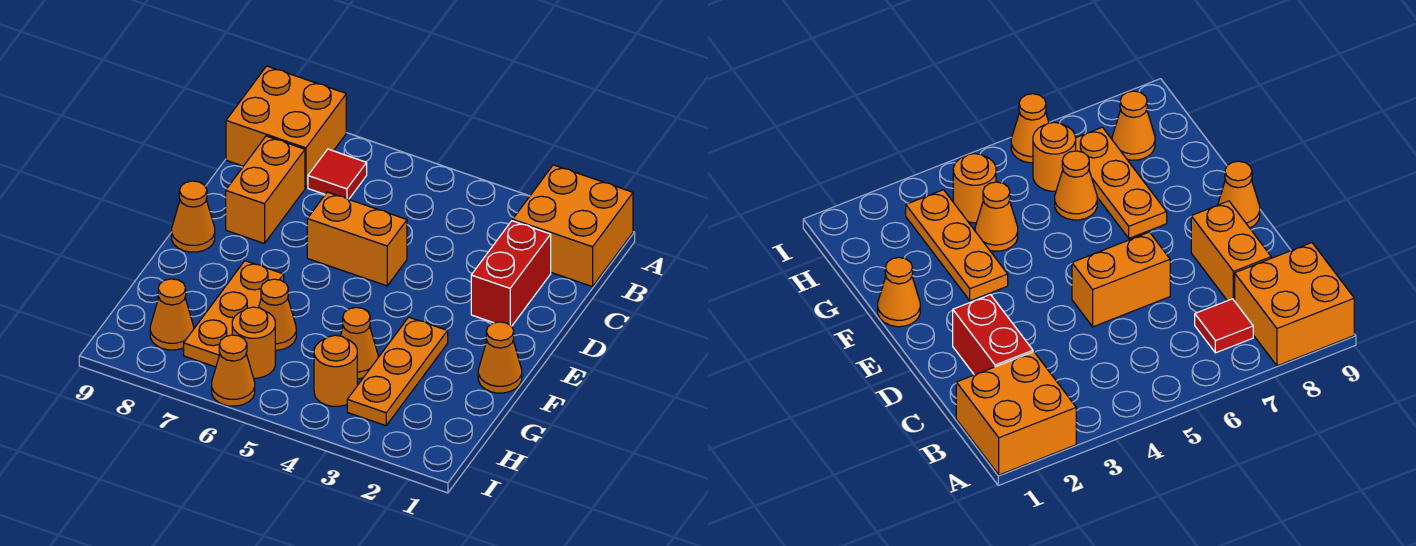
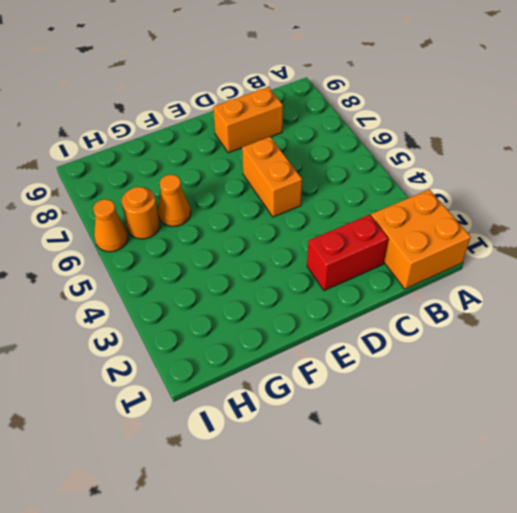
none -> orange brick A8:B9 level 1
none -> red tile B7 level 1
none -> orange cone E9 level 1

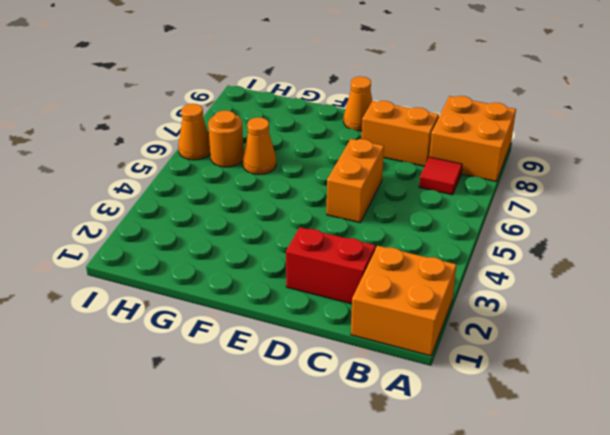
none -> orange cone F1 level 1
none -> orange plate F3:H3 level 1
none -> orange plate F7:H7 level 1

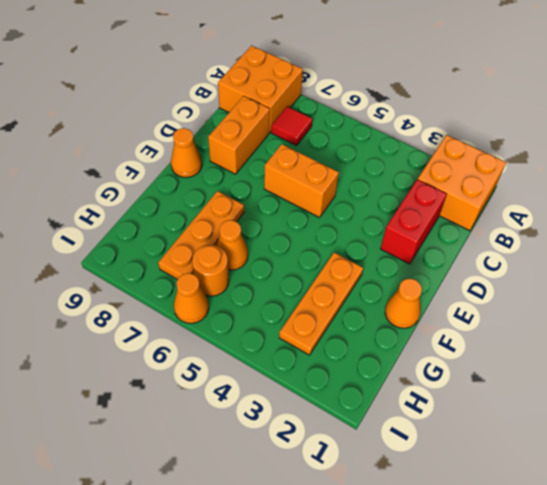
none -> orange cone G4 level 1
none -> orange round brick H4 level 1
none -> orange cone H8 level 1

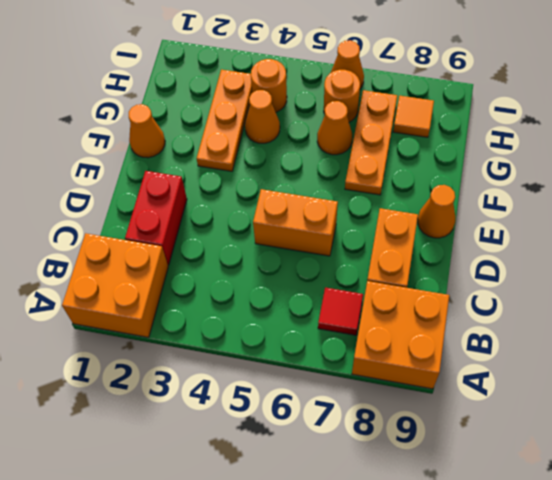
orange tile H8 level 1 -> orange cone H8 level 1

